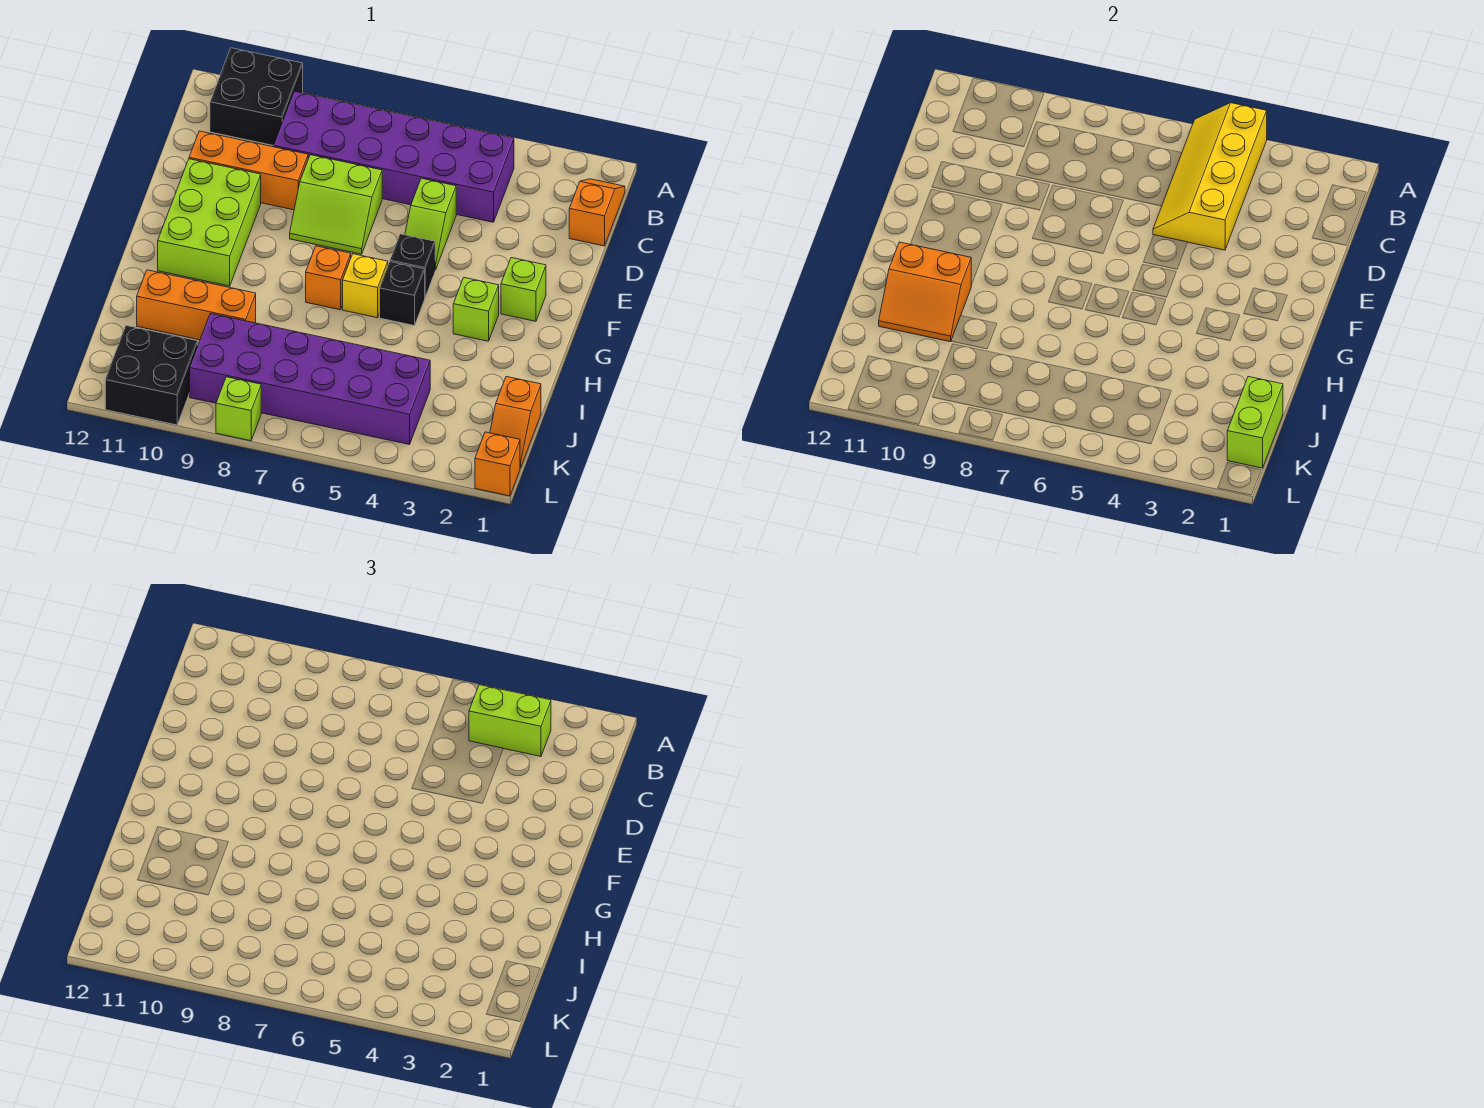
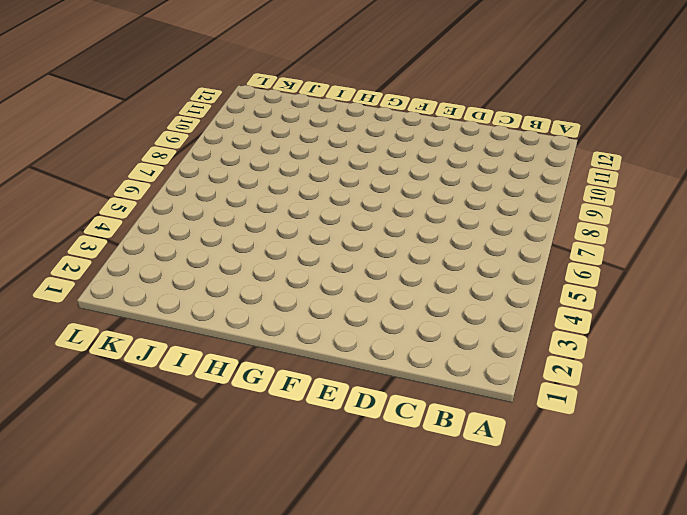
none -> black brick A10:B11 level 1
none -> orange slope B1:C1 level 1 top C
none -> purple brick B4:C9 level 1

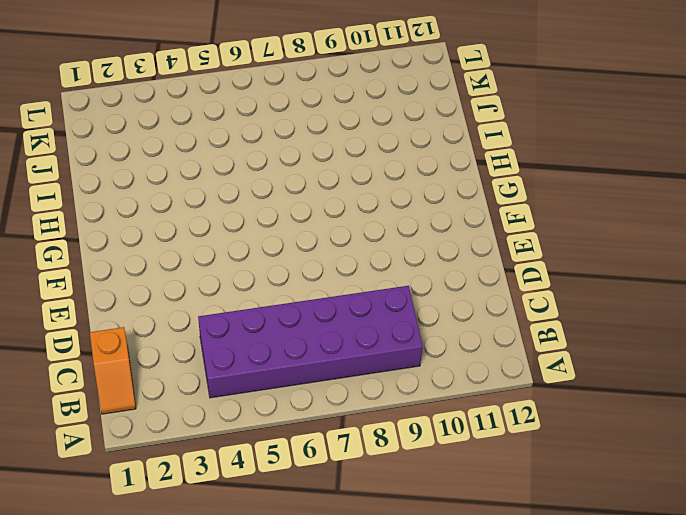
none -> black brick A10:B11 level 1
none -> lime slope D5:E5 level 1 top D
none -> lime slope D7:E8 level 1 top D

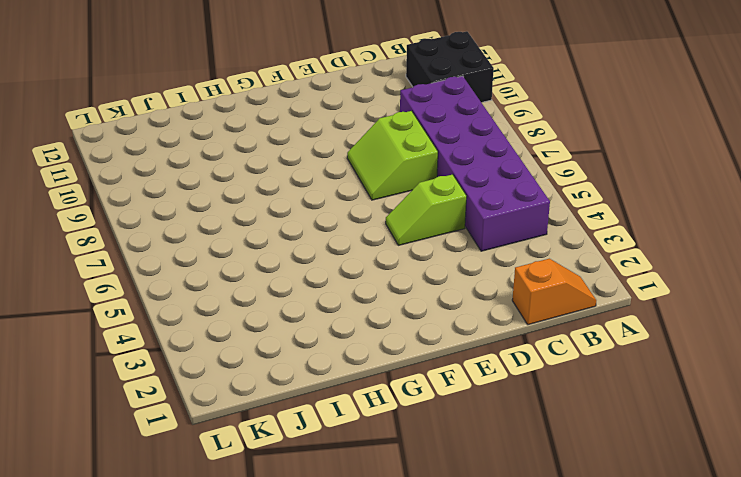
none -> orange brick D9:D11 level 1
none -> lime brick E10:G11 level 1
none -> lime brick F2 level 1

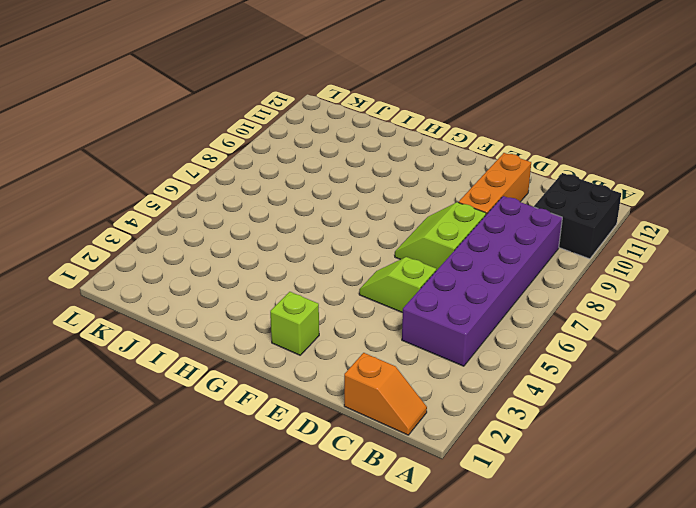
none -> lime brick E10:G11 level 1
none -> black brick F5 level 1
none -> lime brick G3 level 1

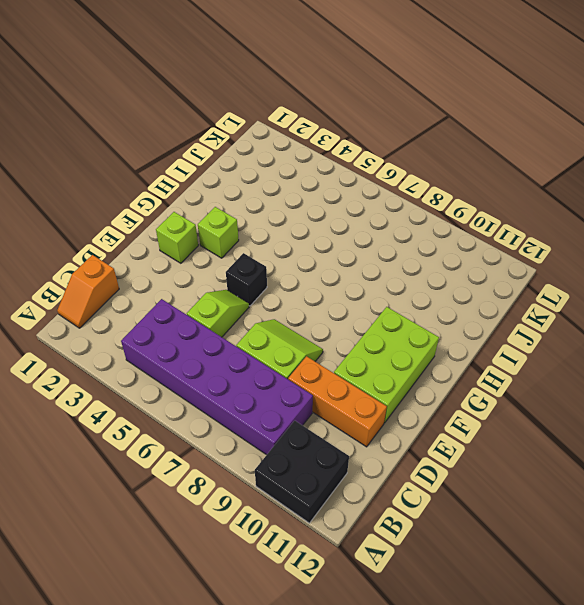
none -> black brick G5 level 1
none -> yellow brick G6 level 1
none -> orange brick G7 level 1

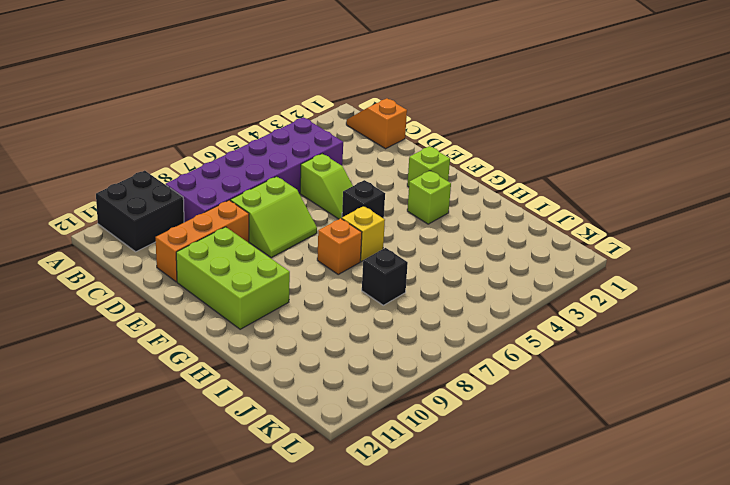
black brick I7 level 1 -> black brick G5 level 1
none -> orange brick I9:I11 level 1
none -> orange slope J1:K1 level 1 top J
none -> purple brick J4:K9 level 1

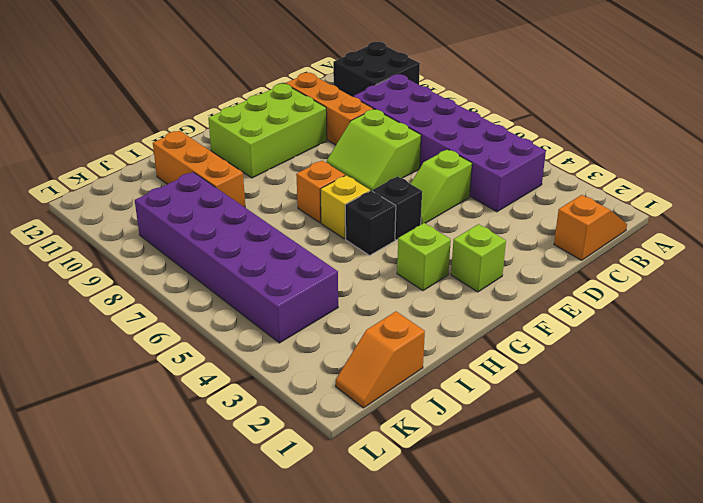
none -> black brick K10:L11 level 1
none -> orange brick L1 level 1
none -> lime brick L8 level 1

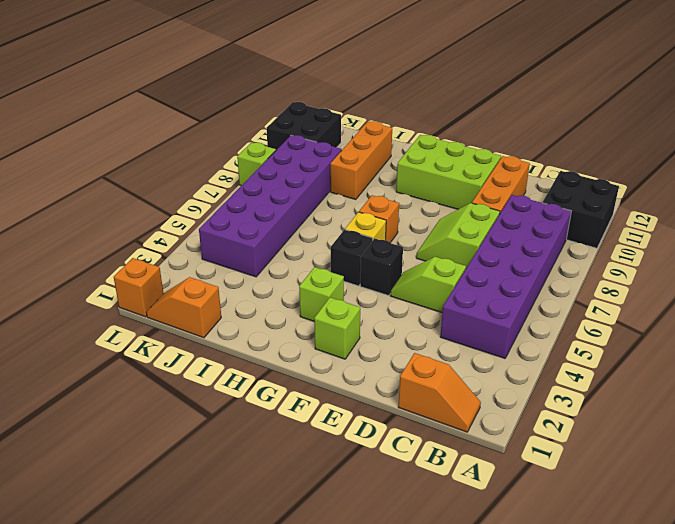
none -> yellow slope A4:D5 level 2 top 4
none -> orange slope H10:I11 level 2 top H
none -> lime brick J1:K1 level 2

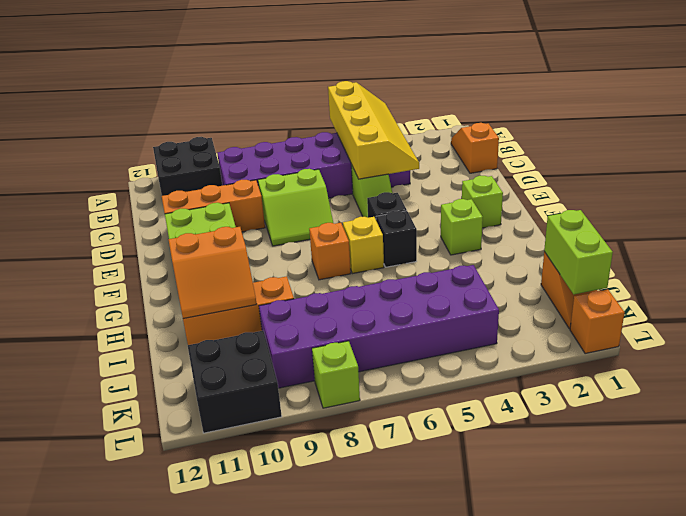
yellow slope A4:D5 level 2 top 5 -> yellow slope A4:D5 level 2 top 4
none -> lime brick B3:B4 level 3

